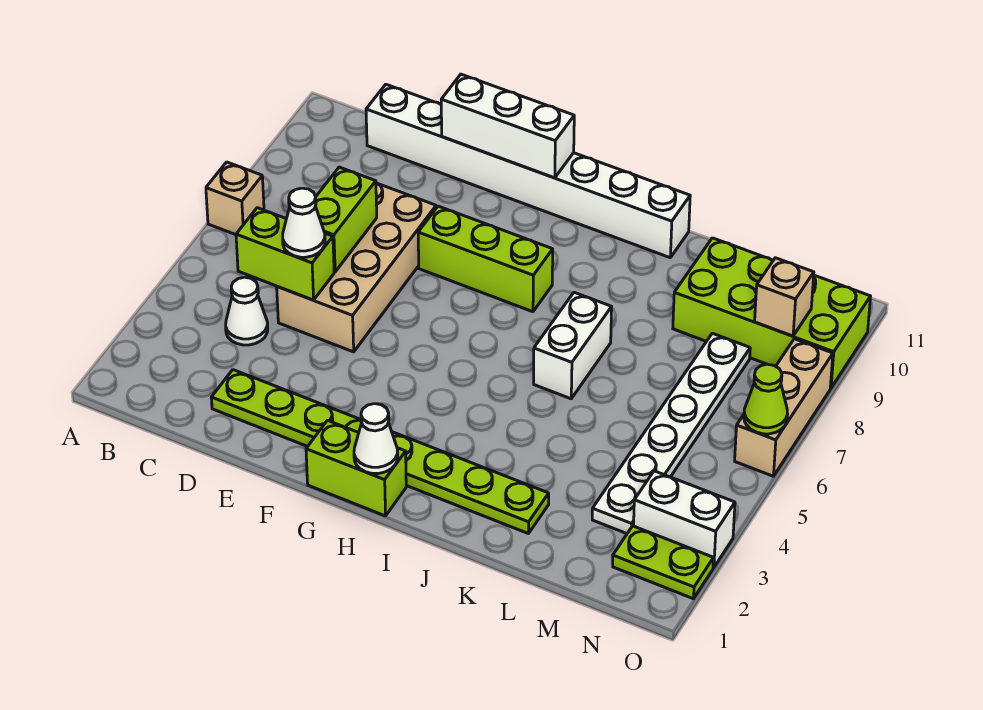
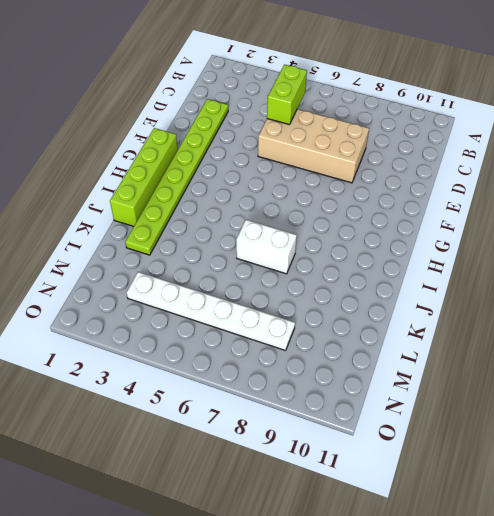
lime brick G1:J1 level 1 -> lime brick G1:H1 level 1
none -> tan brick A7 level 1
none -> white cone C4 level 1
none -> white brick C11:J11 level 1

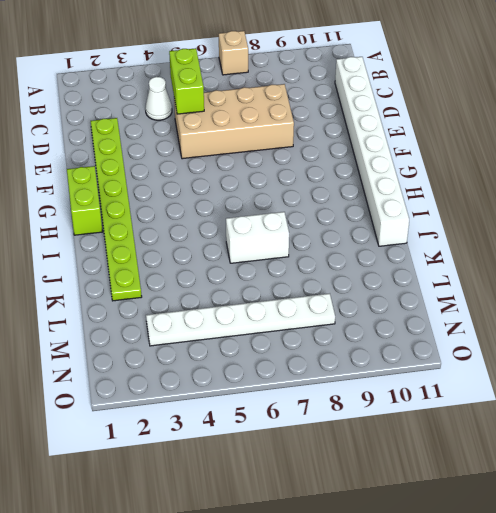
none -> lime brick F8:H8 level 1
none -> lime brick L9:O10 level 1
none -> lime plate N2:O2 level 1

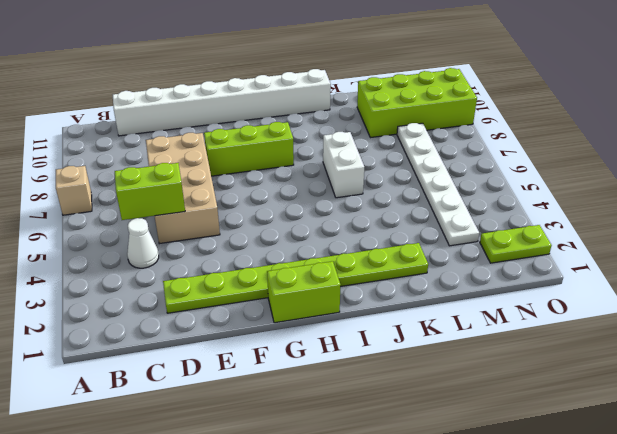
none -> white brick N3:O3 level 1
none -> tan brick O6:O8 level 1
none -> lime brick D6:D7 level 2

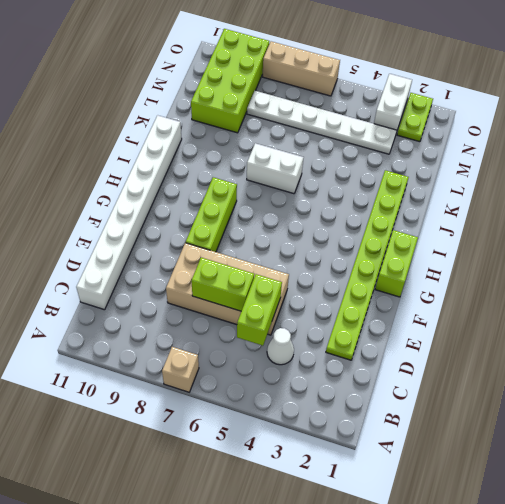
none -> white brick E11:G11 level 2
none -> white cone H1 level 2
none -> tan brick N9 level 2

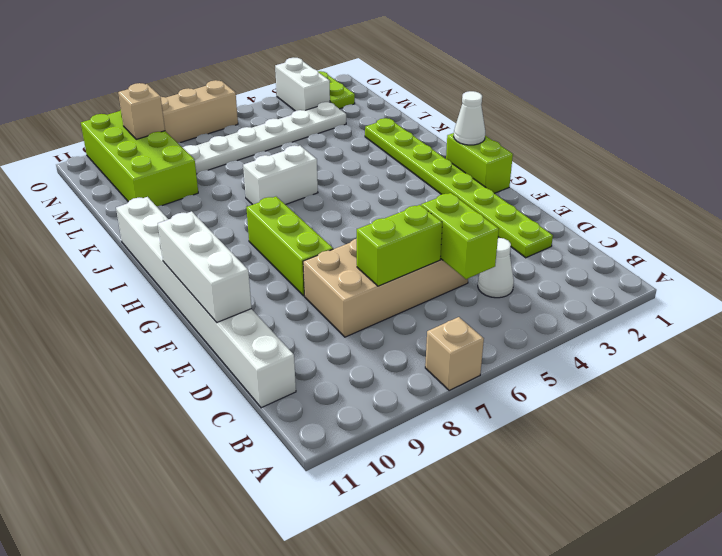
none -> lime cone O6 level 2
none -> white cone D5 level 3

